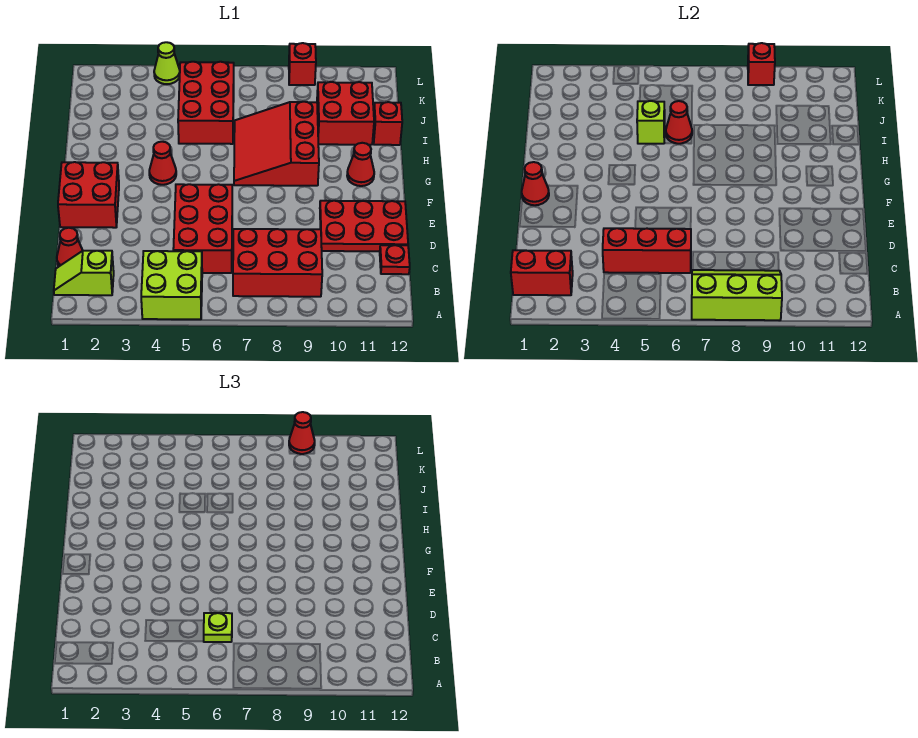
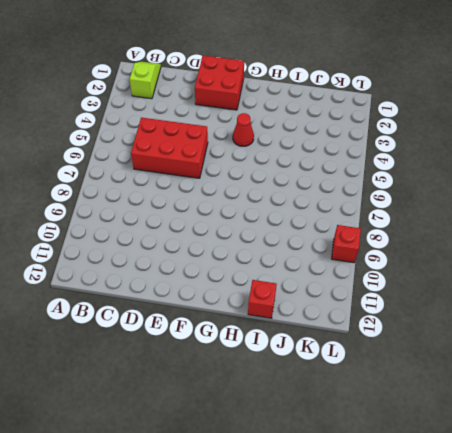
none -> lime brick A4:B5 level 1
none -> red brick B7:C9 level 1
none -> red cone C1 level 1

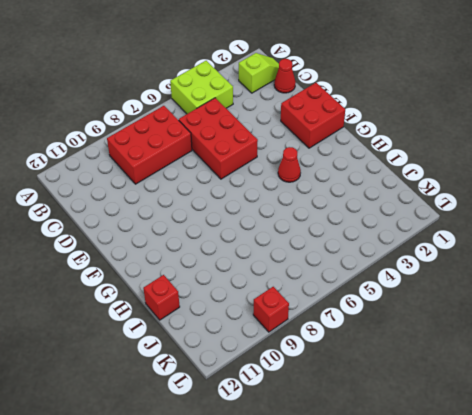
none -> red plate C12 level 1
none -> red plate D10:E12 level 1
none -> red slope G7:I9 level 1 top 9

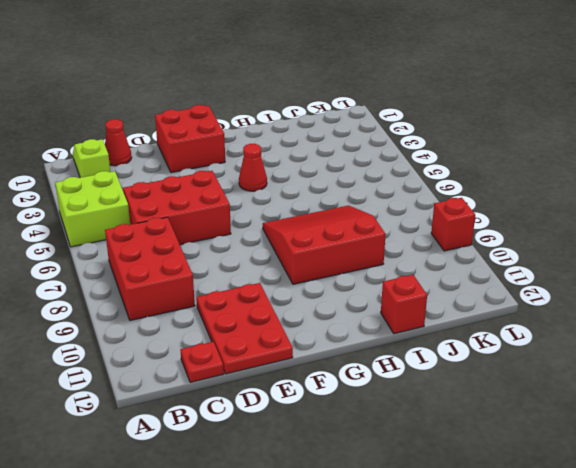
none -> red cone G11 level 1
none -> red brick I5:K6 level 1
none -> red brick I10:J11 level 1

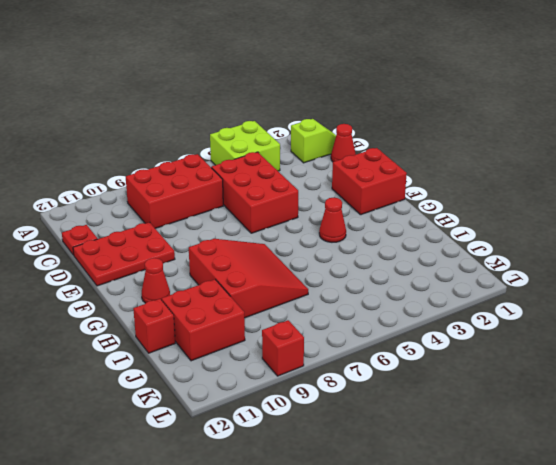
none -> red brick I5:K6 level 1
none -> lime cone L4 level 1
none -> lime slope A7:B9 level 2 top A

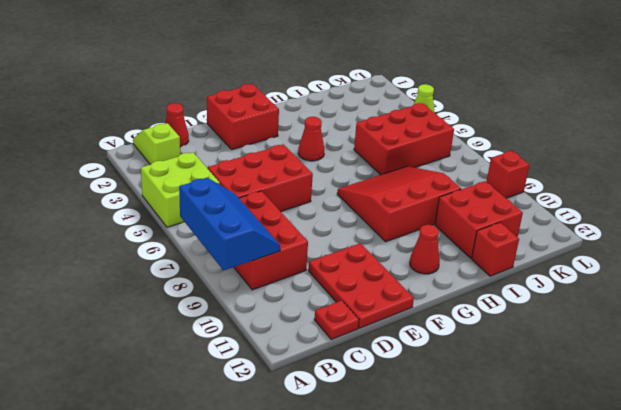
blue slope A7:B9 level 2 top A -> lime slope A7:B9 level 2 top A
none -> red brick B1:B2 level 2
none -> red brick C4:C6 level 2
none -> red cone F1 level 2

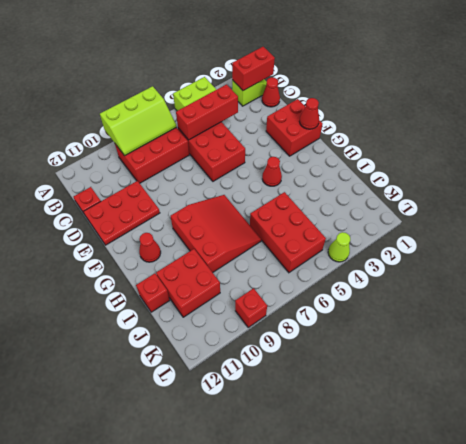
none -> lime brick I5 level 2
none -> red cone I6 level 2
none -> red brick L9 level 2

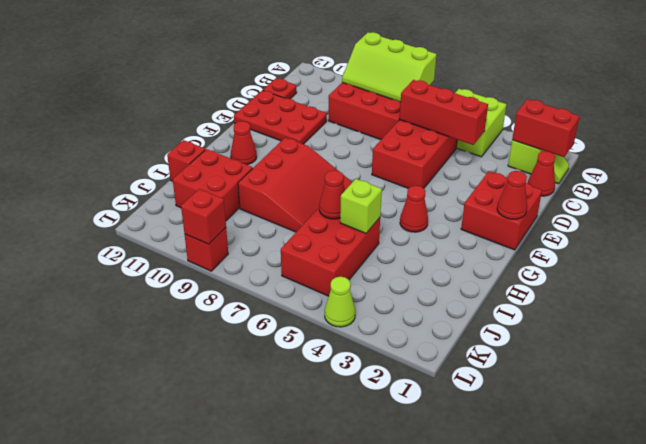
none -> lime plate C6 level 3
none -> red cone L9 level 3

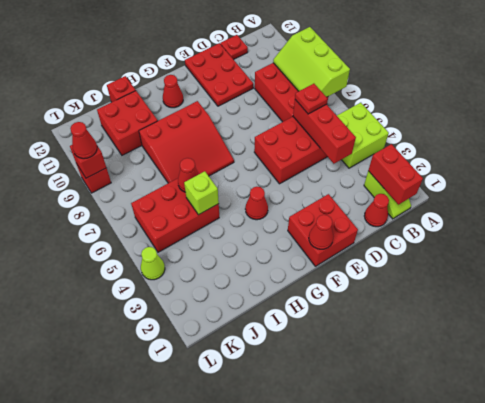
red plate C6 level 3 -> lime plate C6 level 3

